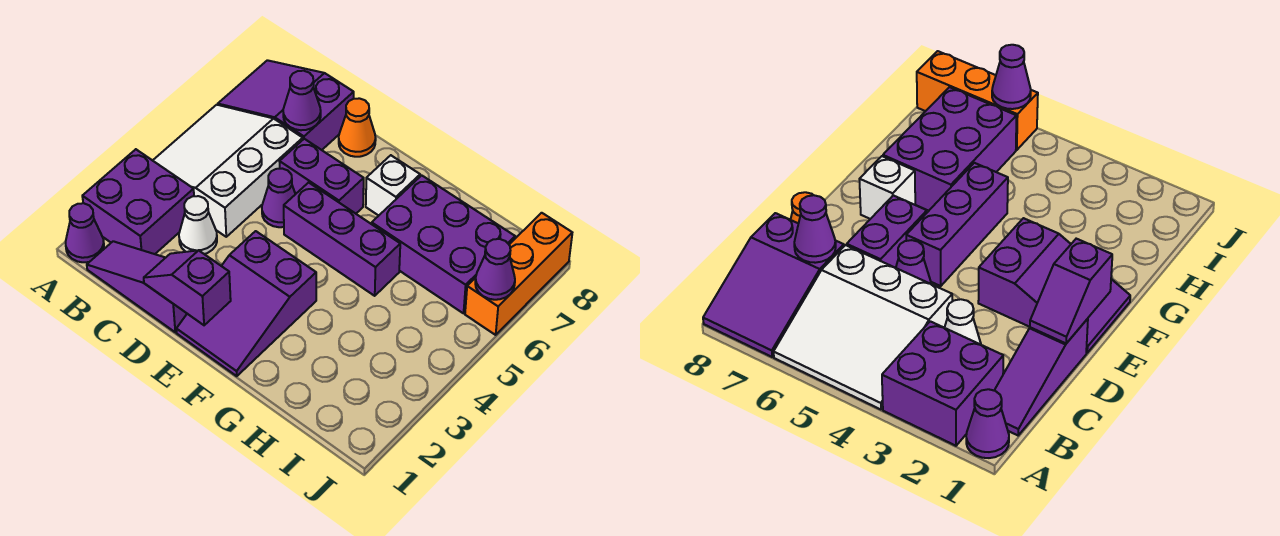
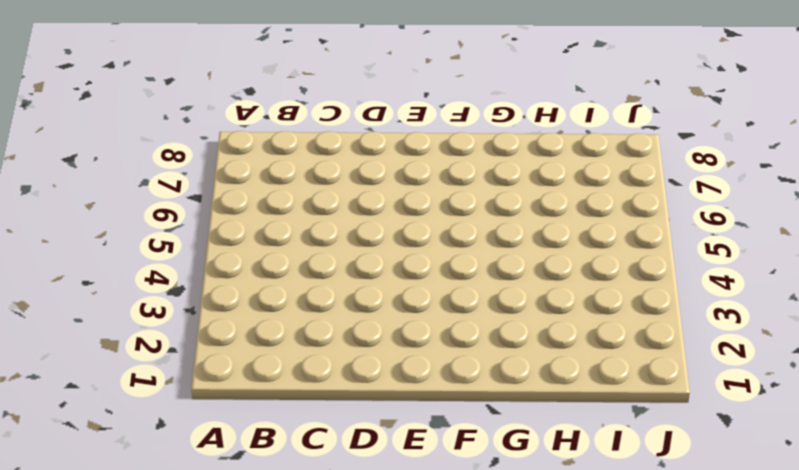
none -> purple cone A1 level 1
none -> purple brick A2:B3 level 1
none -> white slope A4:C6 level 1 top C

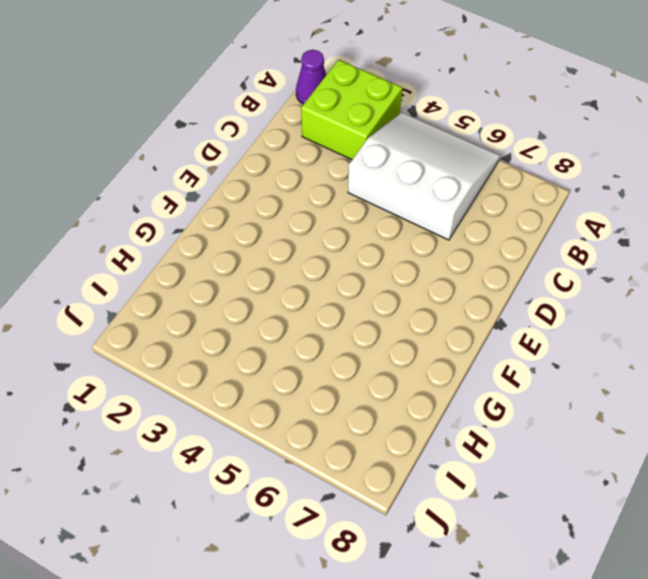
lime brick A2:B3 level 1 -> purple brick A2:B3 level 1
none -> purple slope A7:C8 level 1 top C
none -> purple slope B1:D1 level 1 top D
none -> white cone C3 level 1

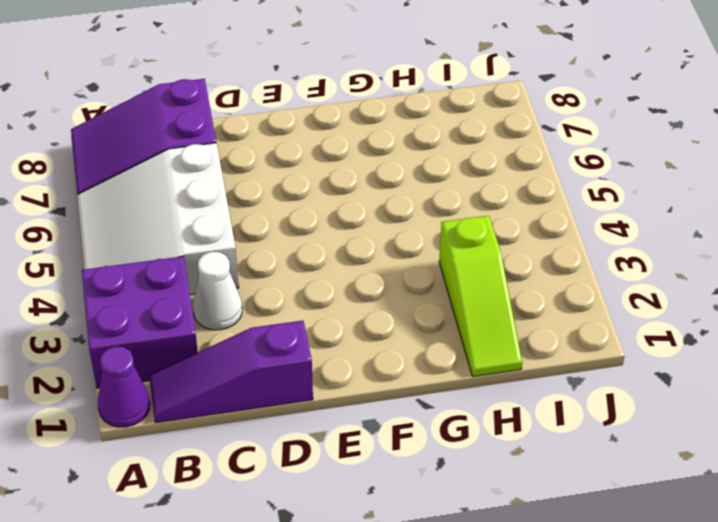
lime slope H1:H3 level 1 top 3 -> none
none -> purple cone D5 level 1
none -> purple brick D6:E6 level 1
none -> orange cone D8 level 1

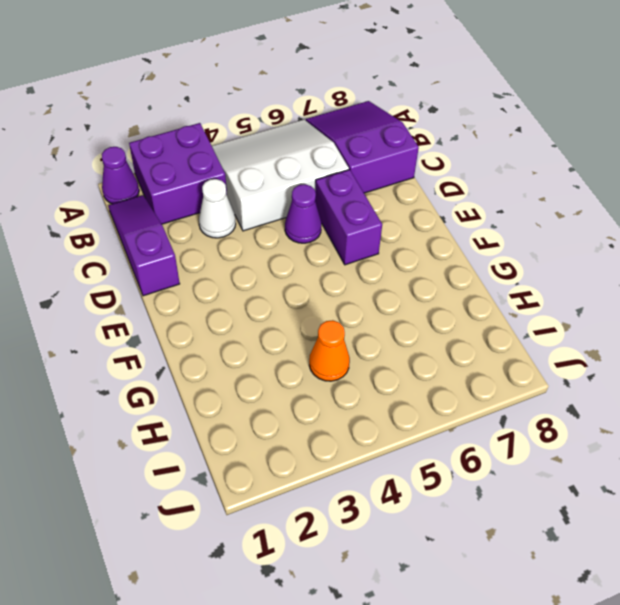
orange cone H4 level 1 -> orange cone D8 level 1
none -> purple slope E1:F3 level 1 top 3
none -> purple brick E5:G5 level 1
none -> white brick F7 level 1

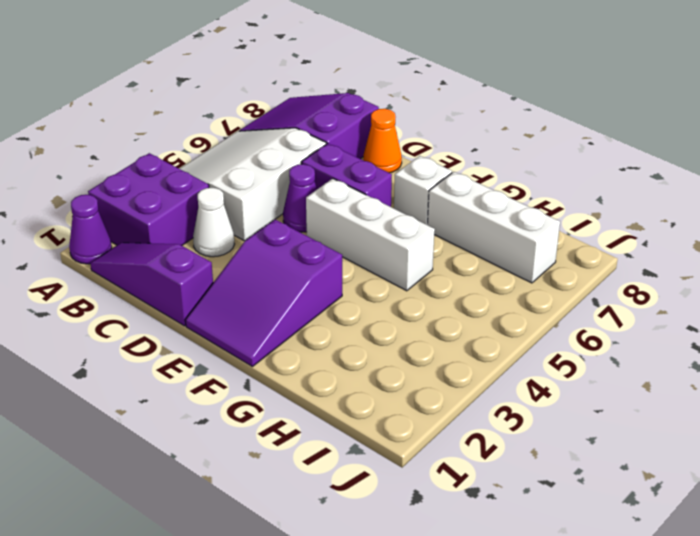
white brick E5:G5 level 1 -> purple brick E5:G5 level 1
white brick G7:I7 level 1 -> purple brick G6:I7 level 1
none -> orange brick J6:J8 level 1
none -> purple cone C7 level 2
none -> purple slope D1:E1 level 2 top E

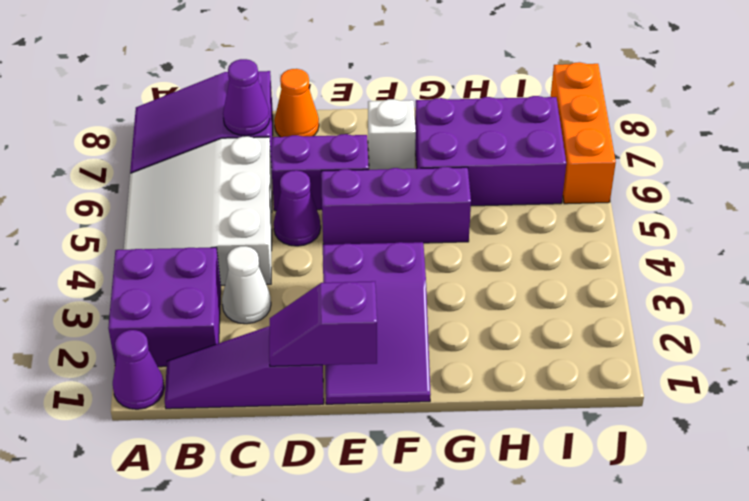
none -> purple cone J6 level 2

